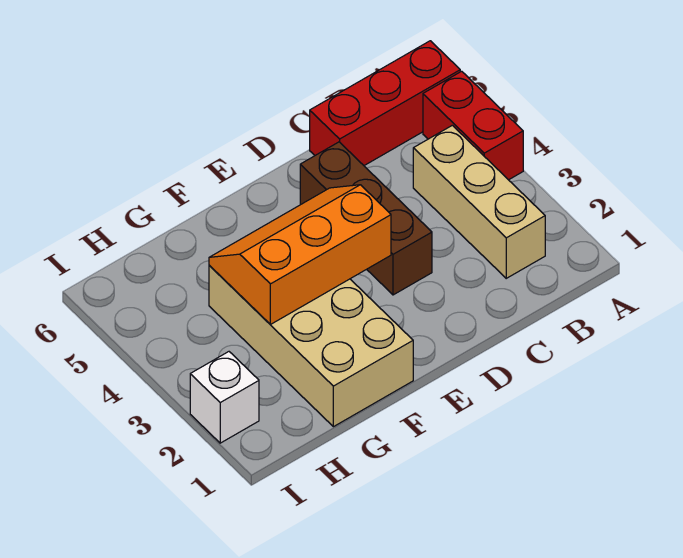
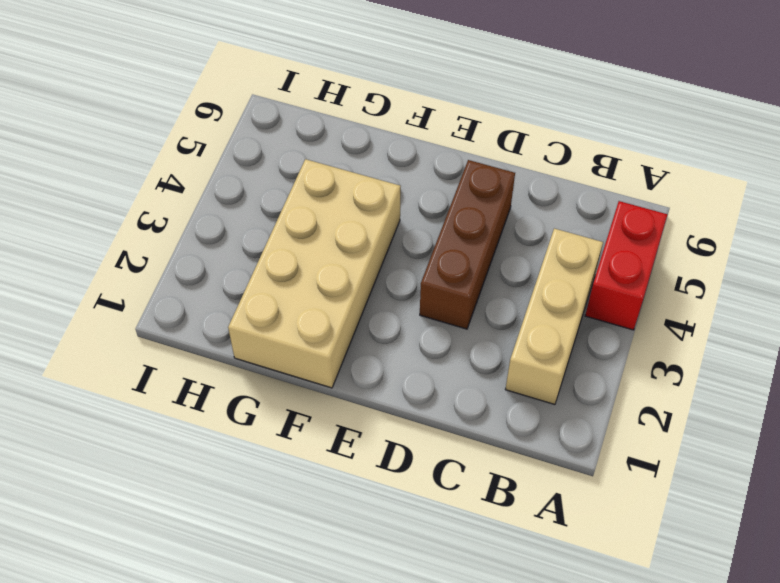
none -> red brick A6:C6 level 1
none -> white brick I2 level 1

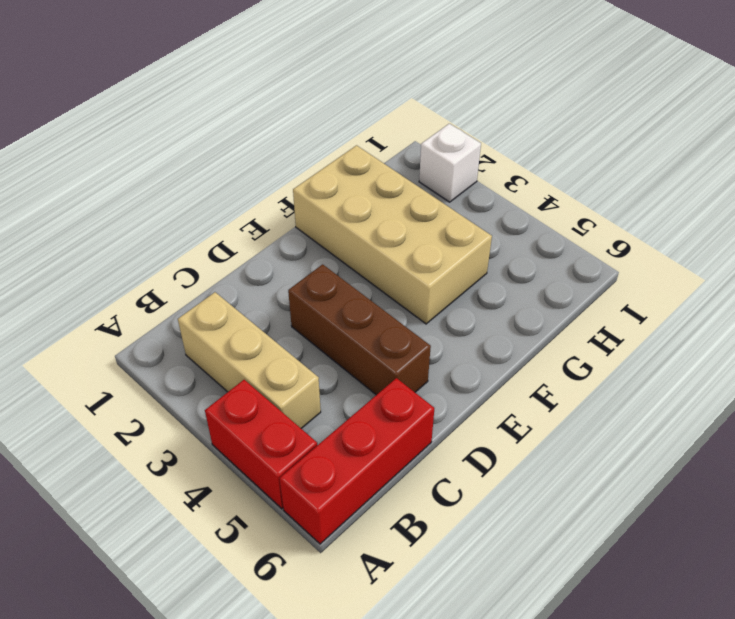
none -> orange slope E3:G4 level 2 top 3

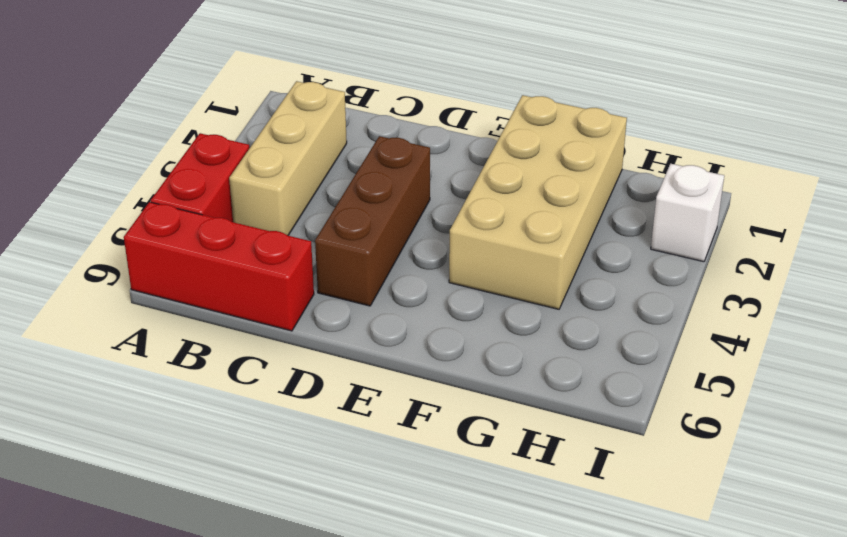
none -> orange slope E3:G4 level 2 top 3

